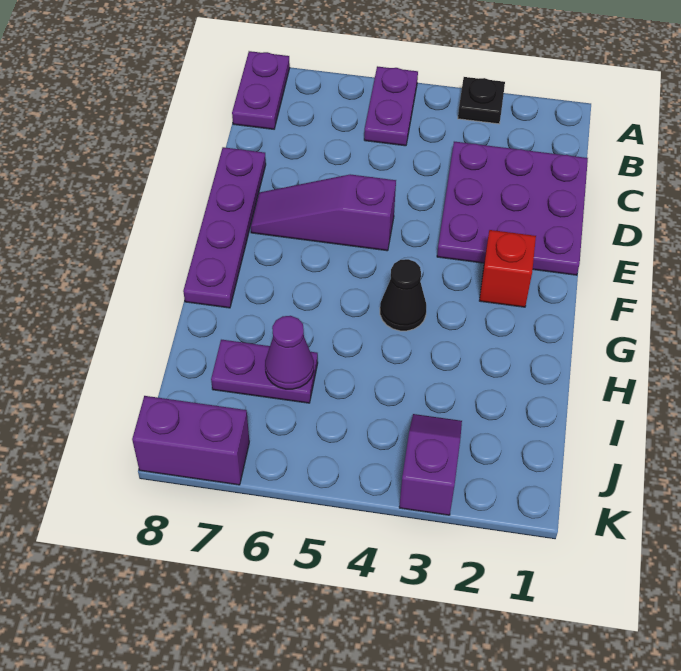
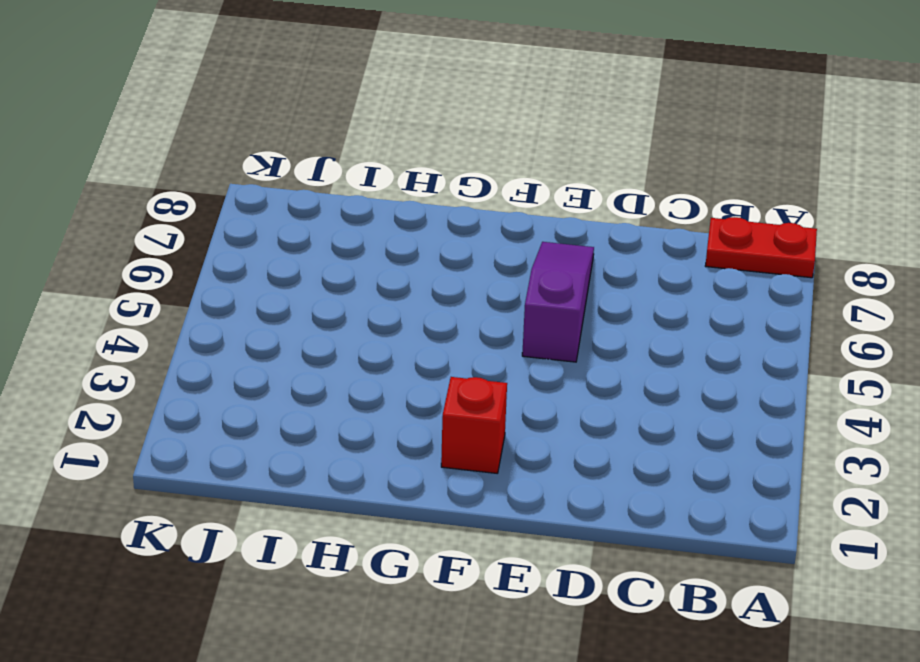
red plate A8:B8 level 1 -> purple plate A8:B8 level 1
none -> black plate A3 level 1
none -> purple plate A5:B5 level 1
none -> purple plate C1:E3 level 1

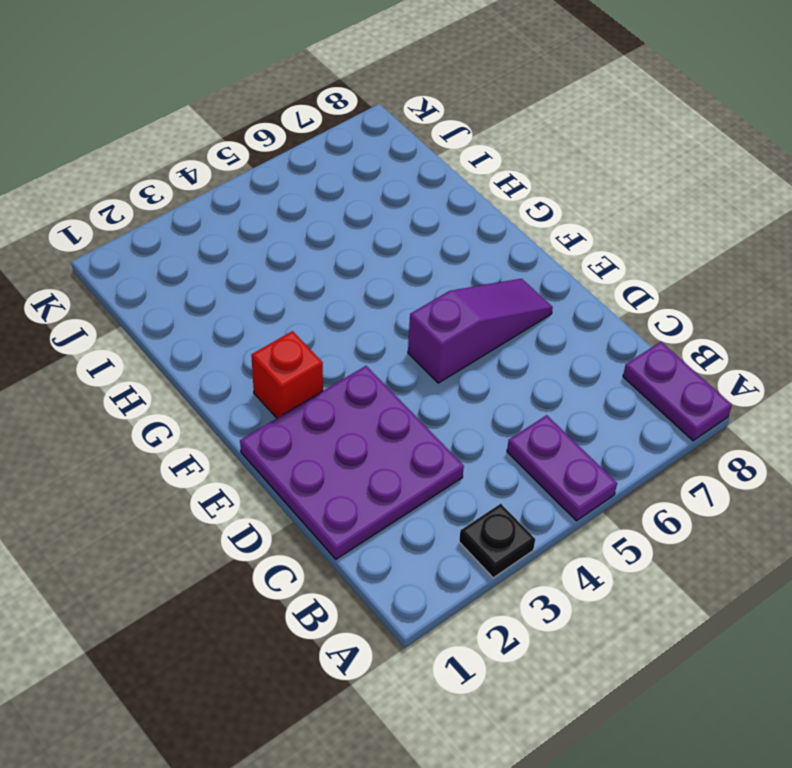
none -> purple plate D8:G8 level 1
none -> black cone G4 level 1
none -> purple plate I6:I7 level 1

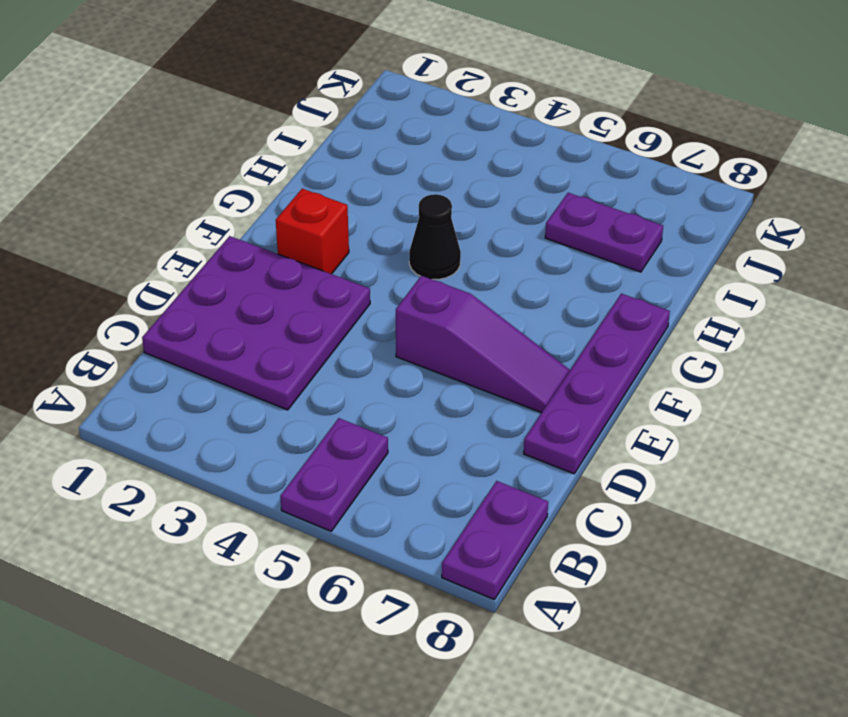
none -> black plate A3 level 1
none -> purple slope J3:K3 level 1 top K
none -> purple brick K7:K8 level 1

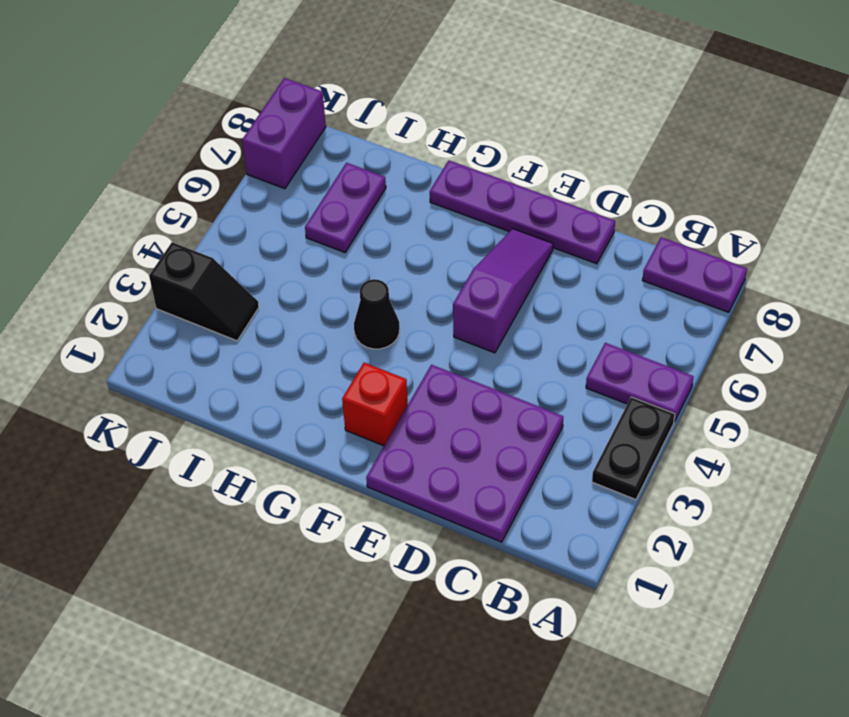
black plate A3:A4 level 1 -> black plate A3 level 1
black slope J3:K3 level 1 top K -> purple slope J3:K3 level 1 top K
none -> purple cone I6 level 2

